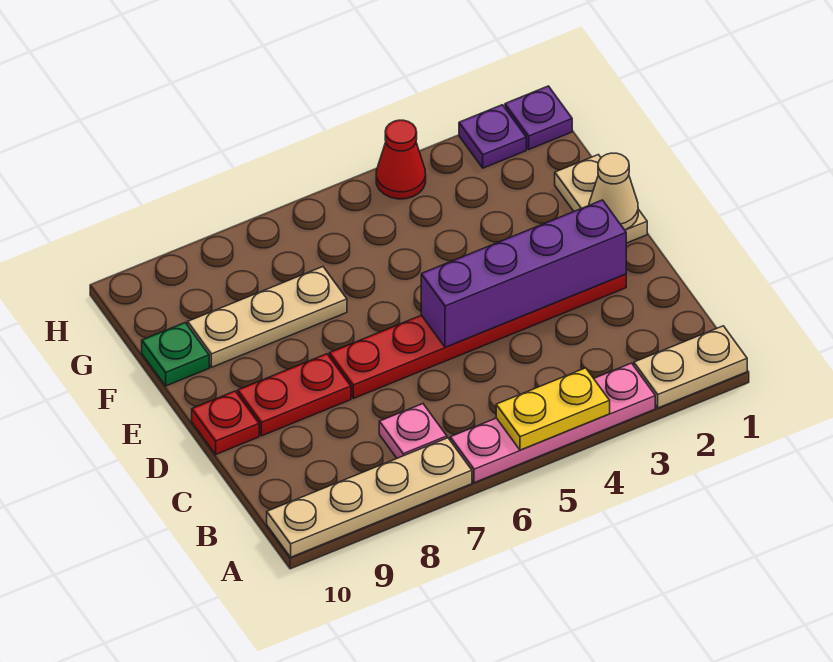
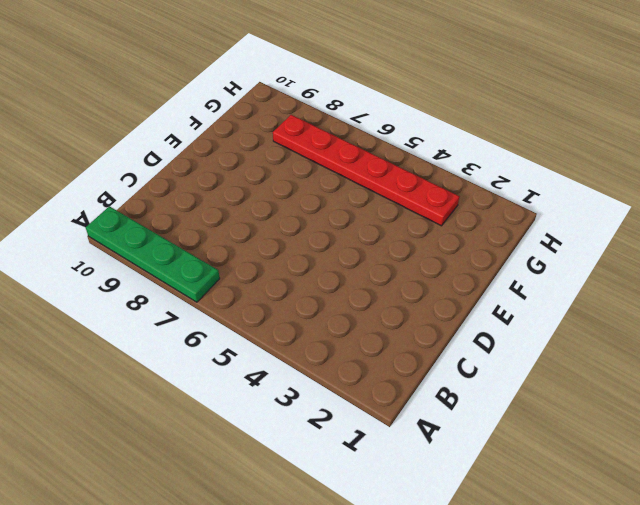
green plate A7:A10 level 1 -> tan plate A7:A10 level 1
red plate G3:G8 level 1 -> red plate D2:D7 level 1
none -> tan plate A1:A2 level 1
none -> pink plate A3:A6 level 1
none -> pink plate B7 level 1

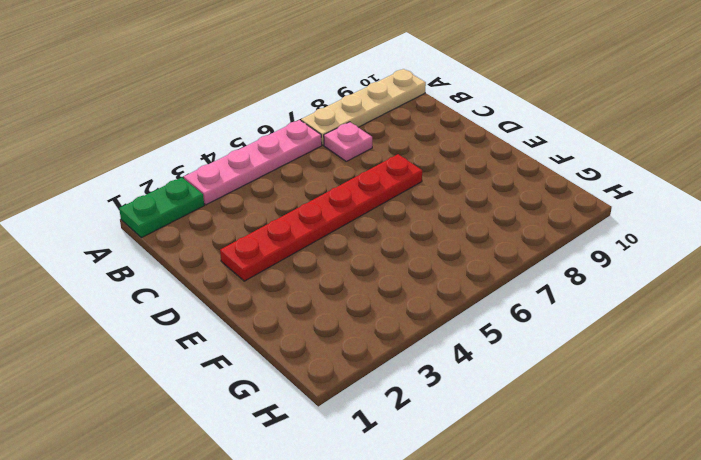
green plate A1:A2 level 1 -> tan plate A1:A2 level 1
none -> red plate D8:D9 level 1
none -> red plate D10 level 1
none -> tan plate E1:F1 level 1

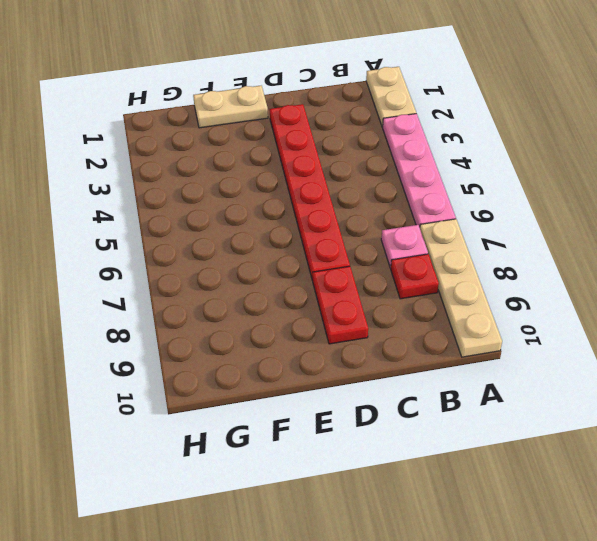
red plate B8 level 1 -> red plate D10 level 1
none -> tan plate F7:F9 level 1
none -> green plate F10 level 1
none -> purple plate H1 level 1

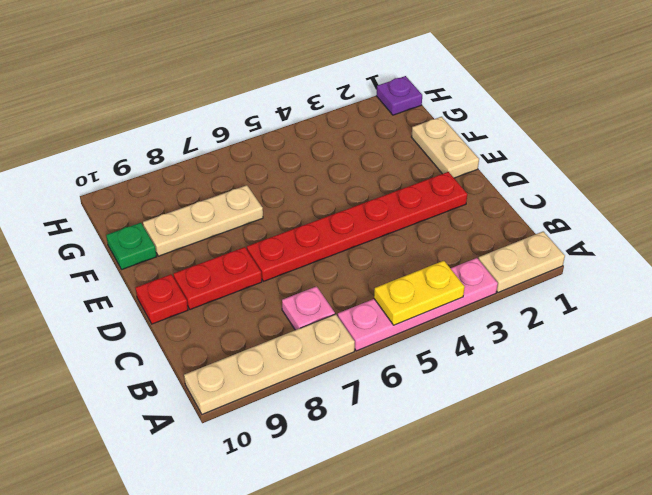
none -> purple plate H2 level 1
none -> red cone H4 level 1
none -> purple brick D2:D5 level 2

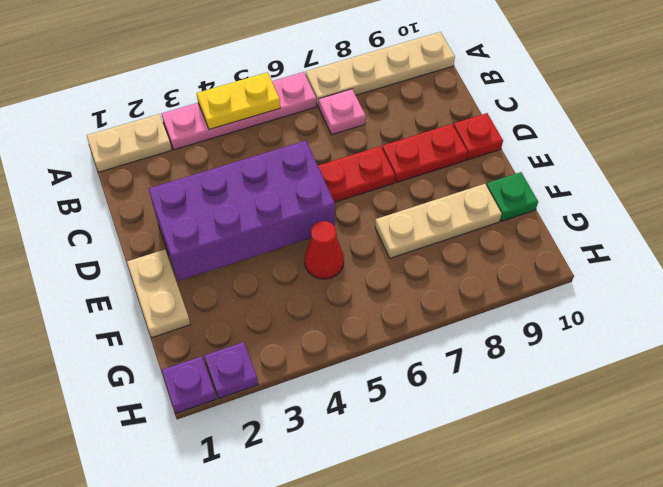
purple brick D2:E5 level 2 -> purple brick D2:D5 level 2
red cone F5 level 1 -> red cone H4 level 1
none -> tan cone E1 level 2

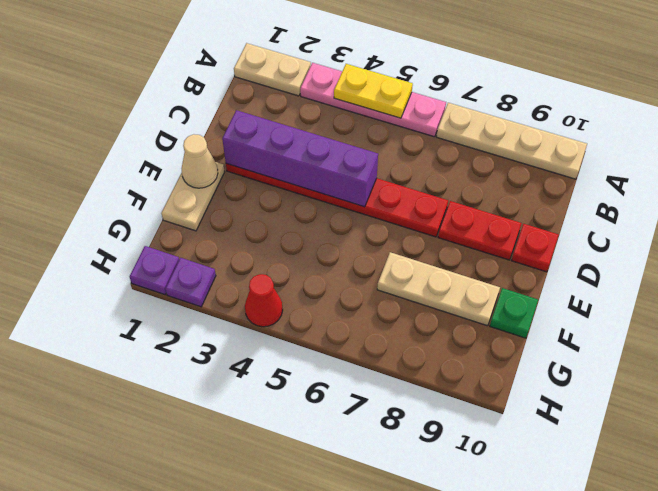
none -> pink plate B7 level 1

